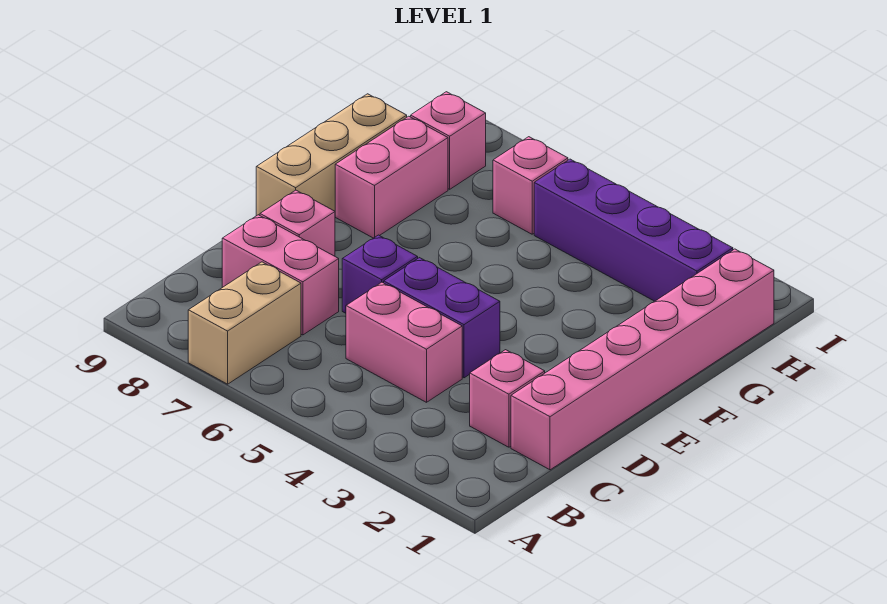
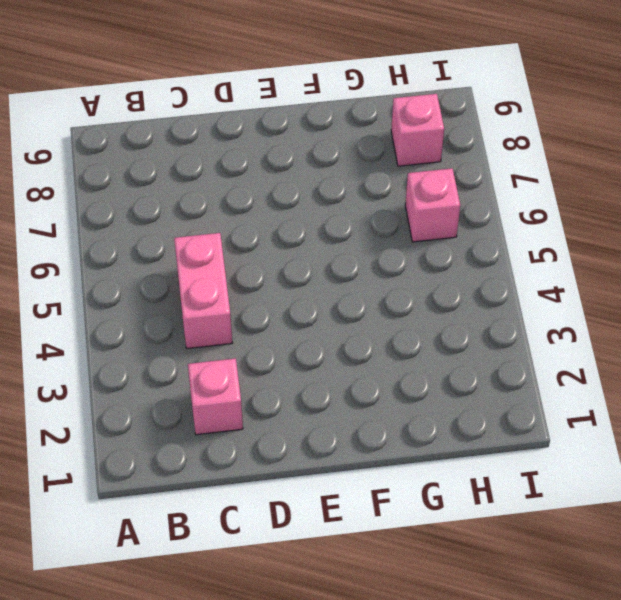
none -> tan brick A7:B7 level 1
none -> pink brick C1:H1 level 1
none -> pink brick C7:C8 level 1

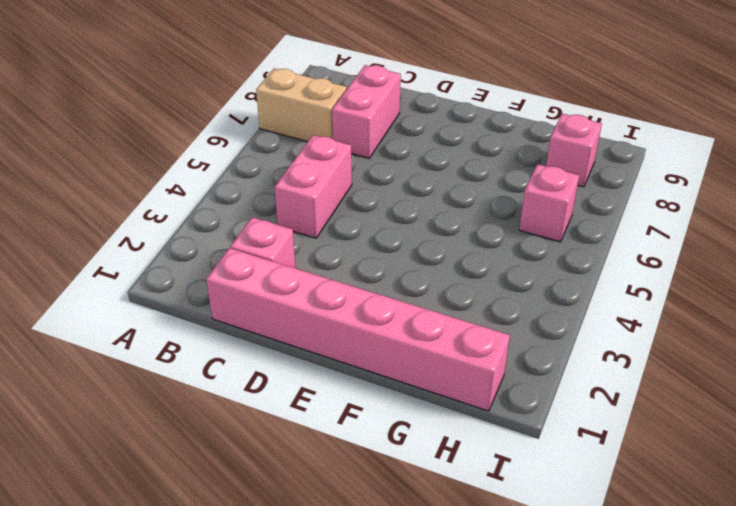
none -> purple brick D4:D5 level 1
none -> purple brick D6 level 1
none -> pink brick D8 level 1

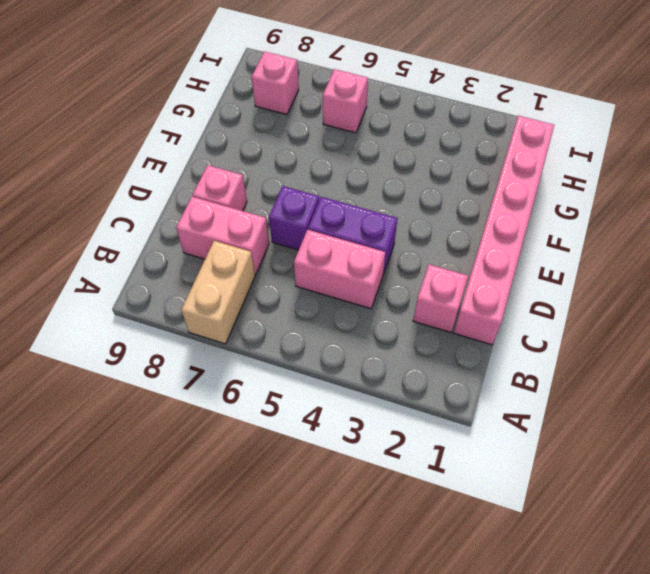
none -> tan brick E9:G9 level 1
none -> pink brick F8:G8 level 1
none -> purple brick H2:H5 level 1

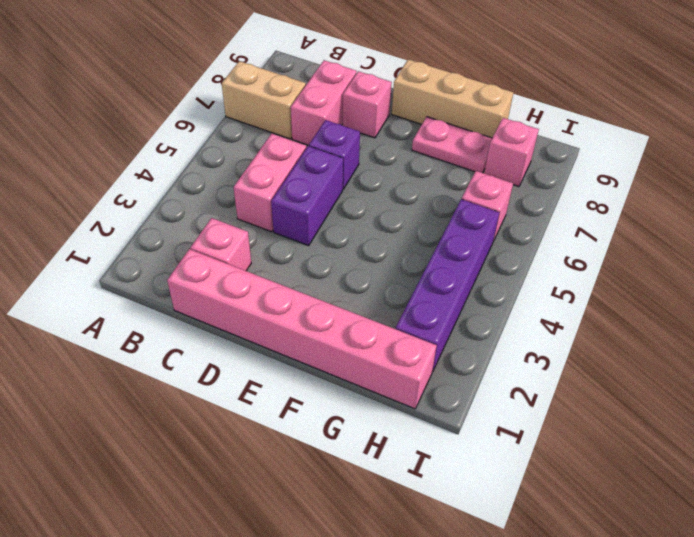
pink plate F8:G8 level 1 -> pink brick F8:G8 level 1

